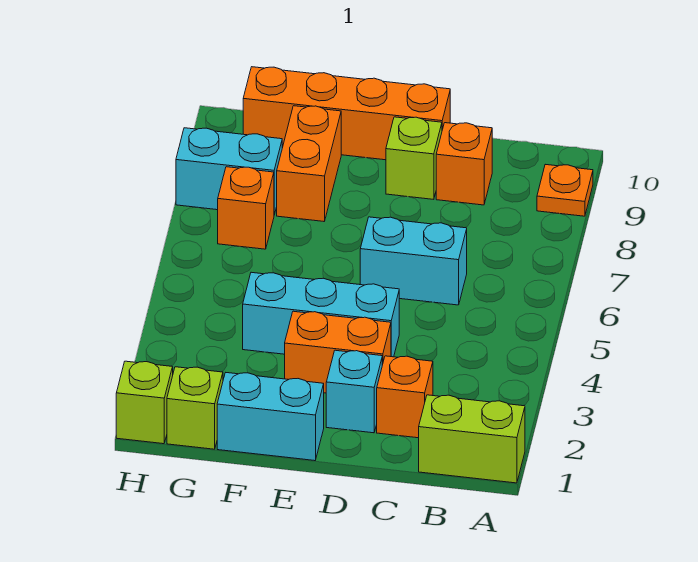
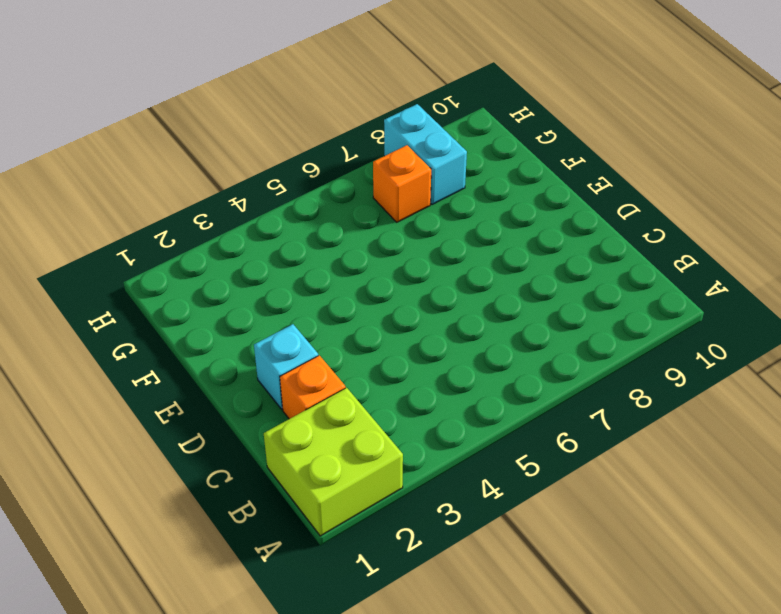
lime brick A1:B2 level 1 -> lime brick A1:B1 level 1
none -> orange plate A9 level 1
none -> cyan brick C6:D6 level 1
none -> orange brick C9 level 1

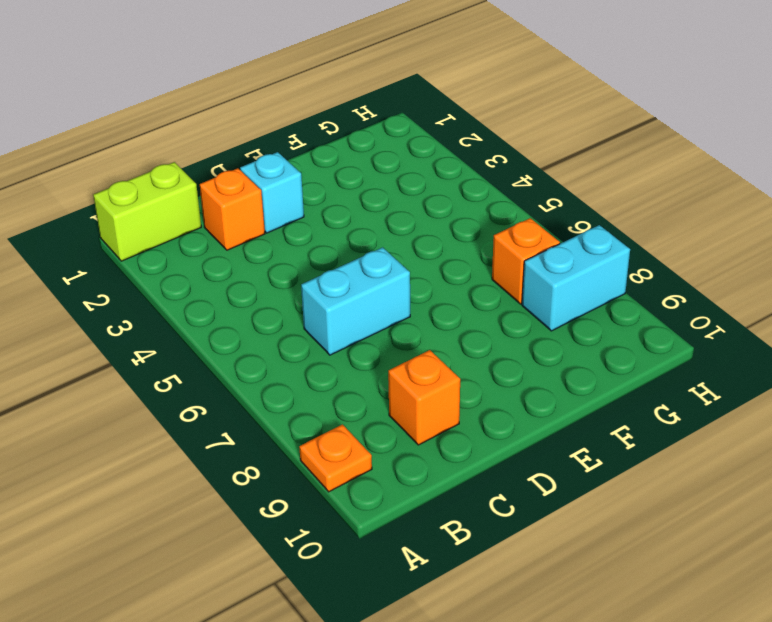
none -> orange brick D3:E3 level 1
none -> cyan brick D4:F4 level 1
none -> lime brick D9 level 1

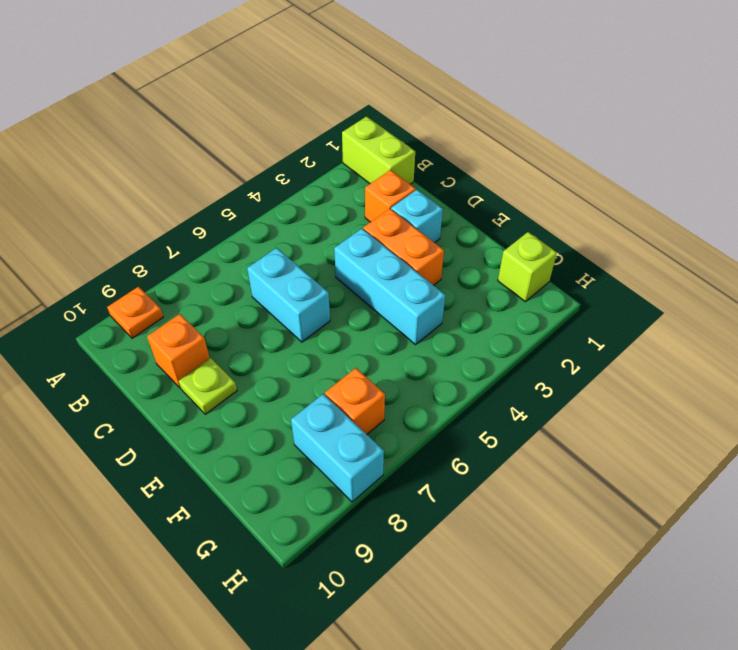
lime plate D9 level 1 -> lime brick D9 level 1
none -> orange brick D10:G10 level 1
none -> cyan brick E1:F1 level 1
none -> orange brick F8:F9 level 1

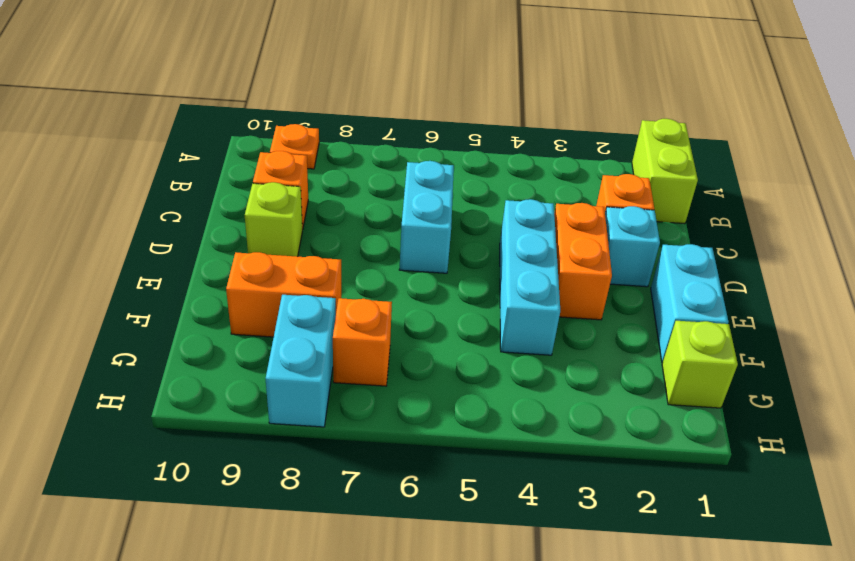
none -> orange brick D10:G10 level 1
none -> lime brick H1 level 1

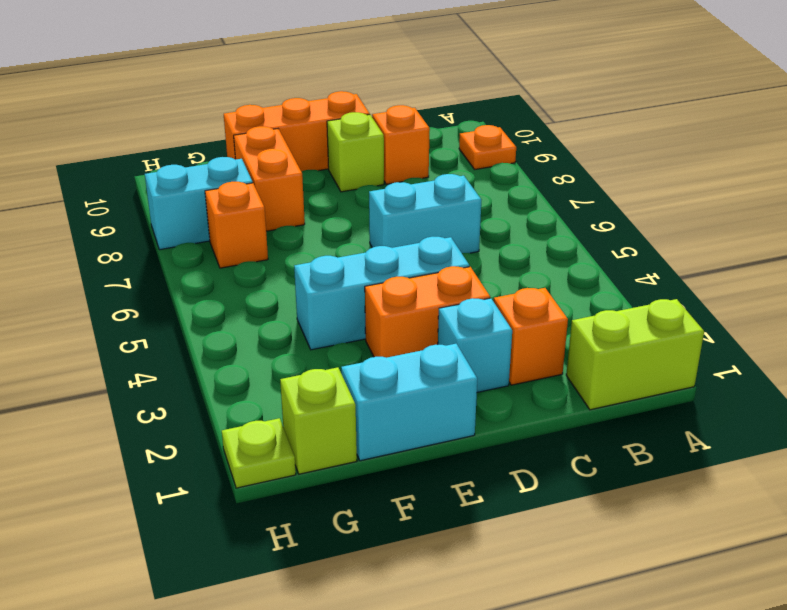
orange brick D10:F10 level 1 -> orange brick D10:G10 level 1
lime plate H1 level 1 -> lime brick H1 level 1

